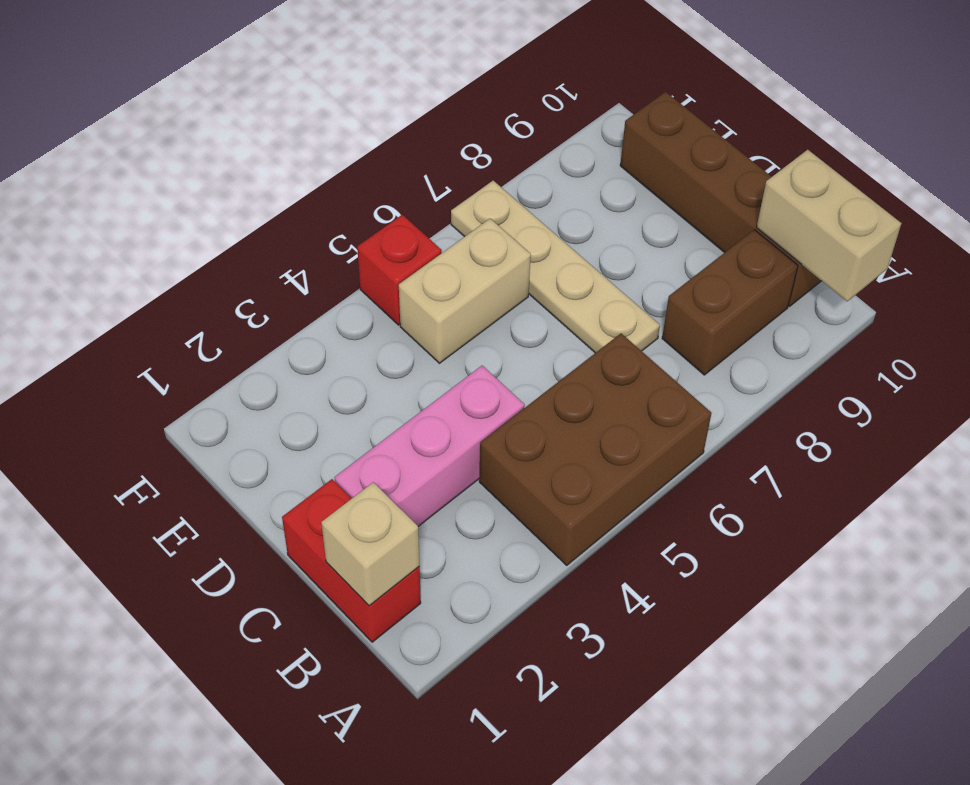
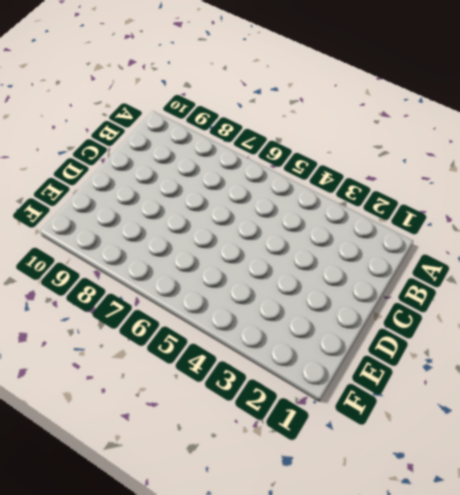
none -> brown brick A4:B6 level 1
none -> red brick B1:C1 level 1

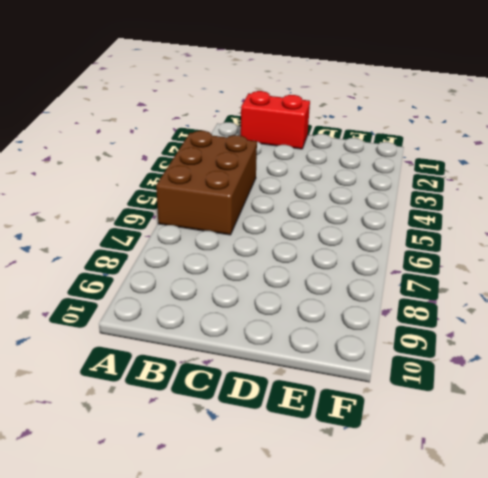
none -> brown brick B8:B9 level 1
none -> brown brick B10:E10 level 1

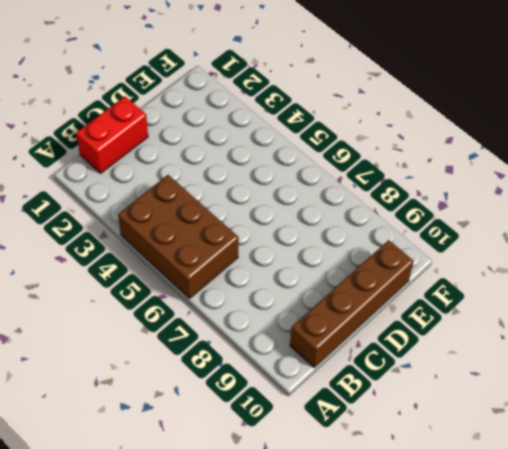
none -> brown brick B8:B9 level 1
none -> pink brick C2:C4 level 1

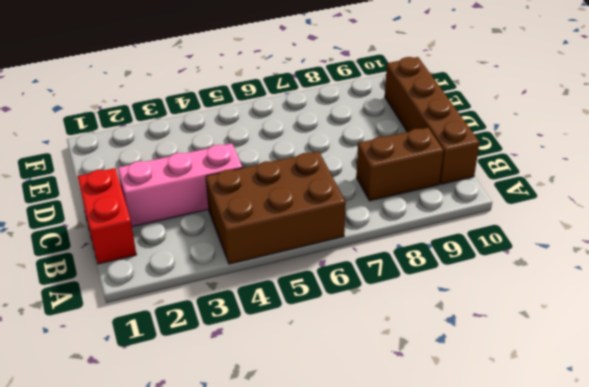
none -> tan plate C7:F7 level 1
none -> tan brick E5:E6 level 1

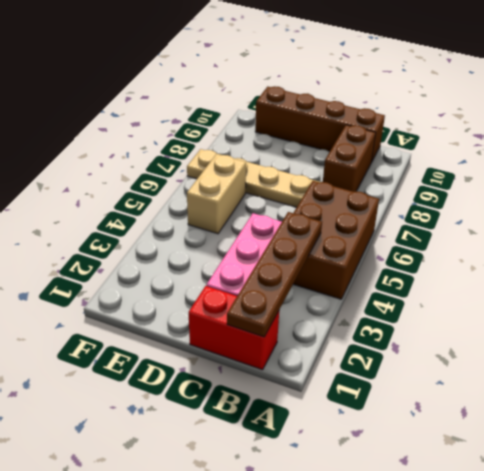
brown plate B1:B4 level 2 -> tan brick B1 level 2
none -> red brick F5 level 1
none -> tan brick A10:B10 level 2

